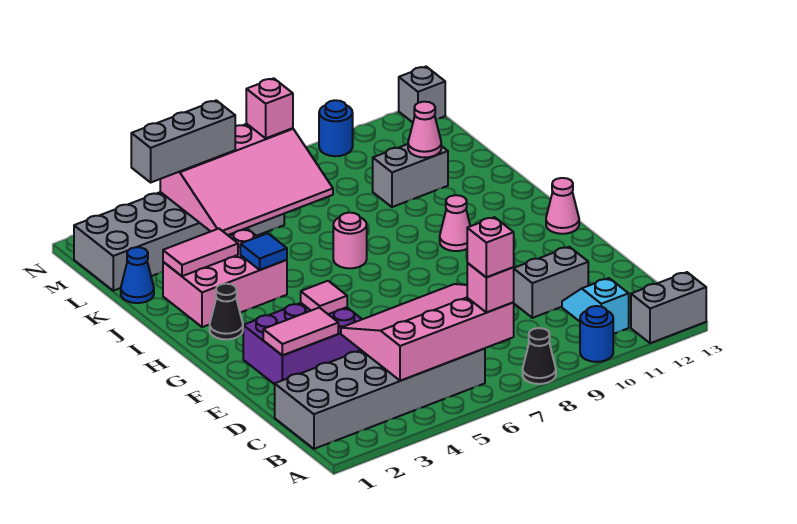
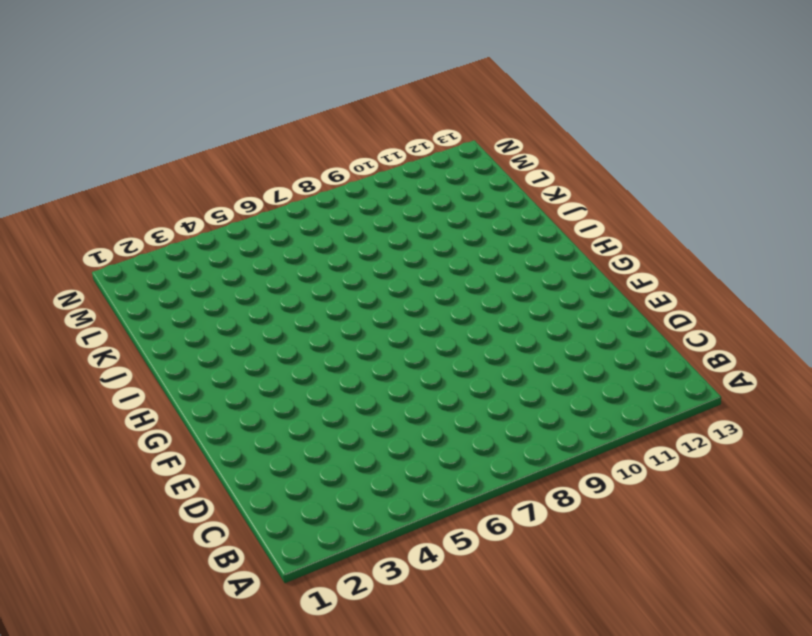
none -> black cone A8 level 1
none -> blue round brick A10 level 1
none -> grey brick A12:A13 level 1

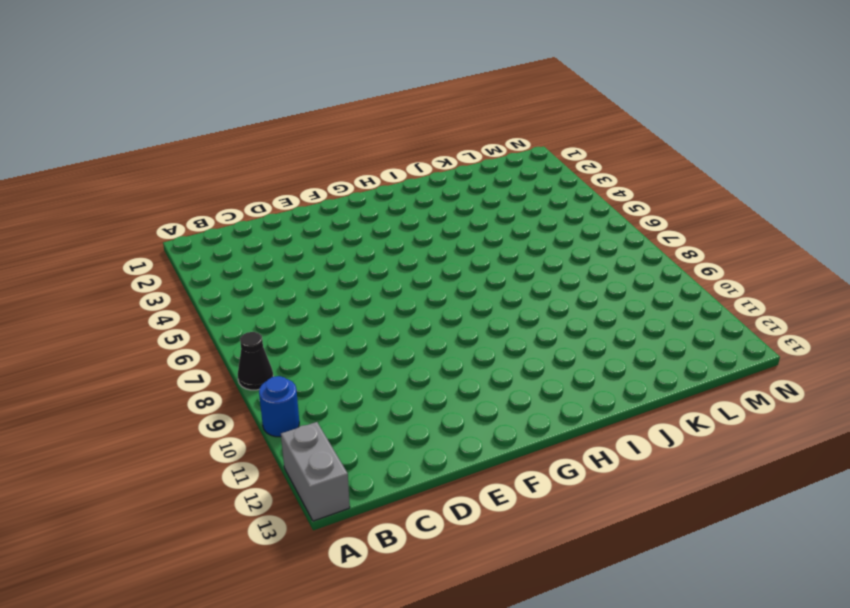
none -> grey brick B1:C6 level 1
none -> cyan slope B11:C11 level 1 top B
none -> grey brick D10:D11 level 1

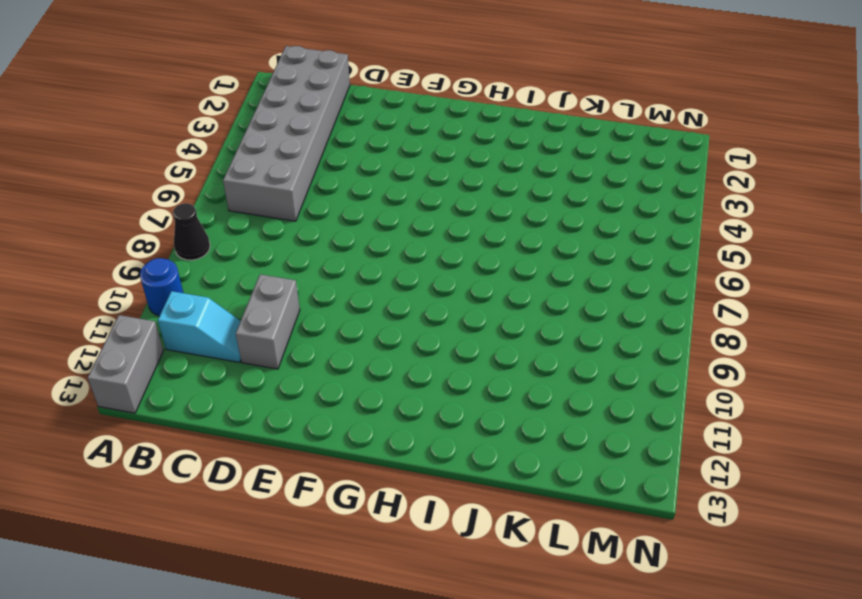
none -> purple brick E2:F4 level 1
none -> pink cone G13 level 1
none -> black cone H2 level 1

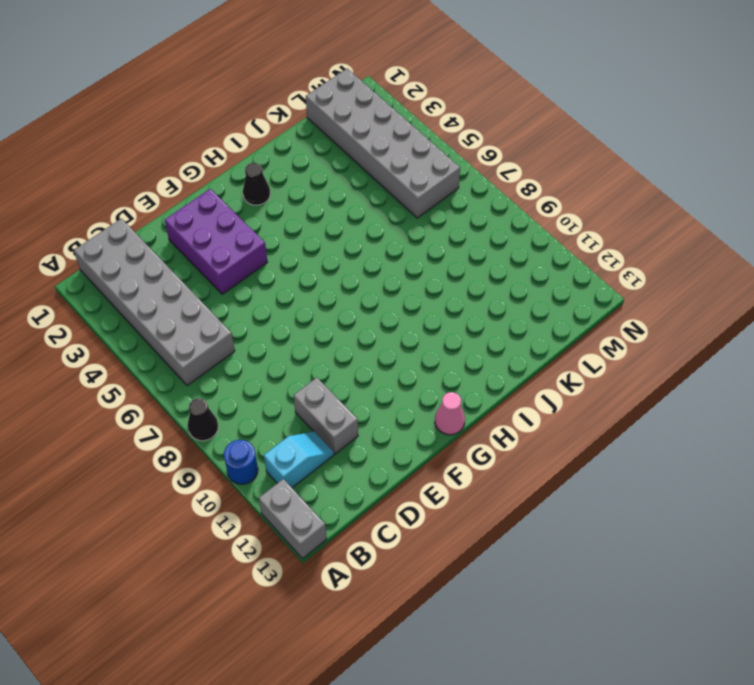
none -> pink cone H10 level 1
none -> pink brick I2:J4 level 1
none -> pink round brick I7 level 1

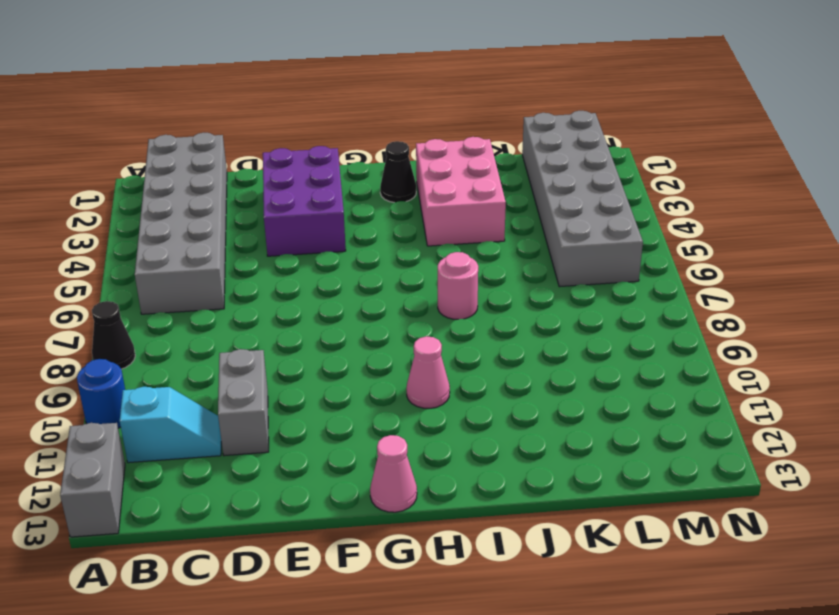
none -> blue cone K1 level 1
none -> grey brick K10:K11 level 1
none -> blue round brick N10 level 1

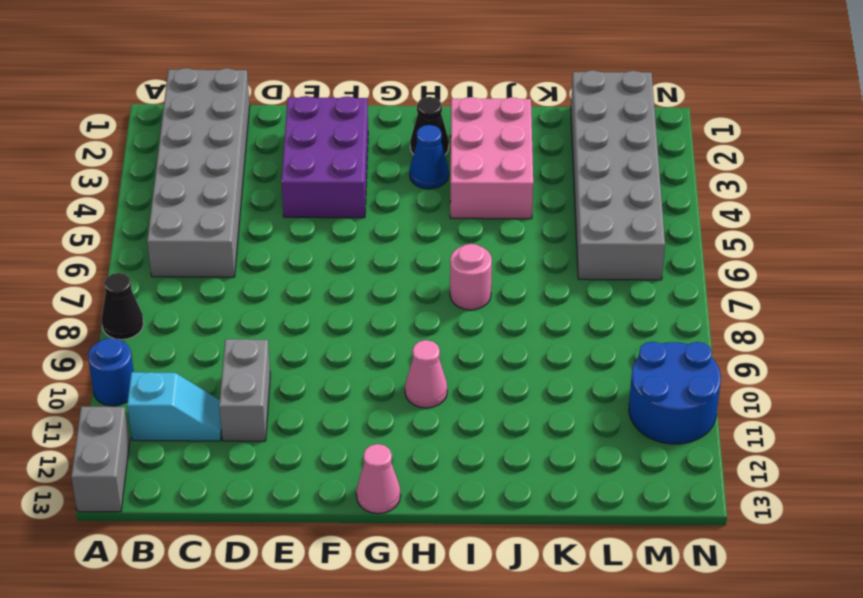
blue cone H3 level 1 -> blue cone K1 level 1
blue round brick M10:N11 level 1 -> blue round brick N10 level 1
none -> grey brick K10:K11 level 1
none -> grey brick N13 level 1
none -> pink slope B4:D7 level 2 top B

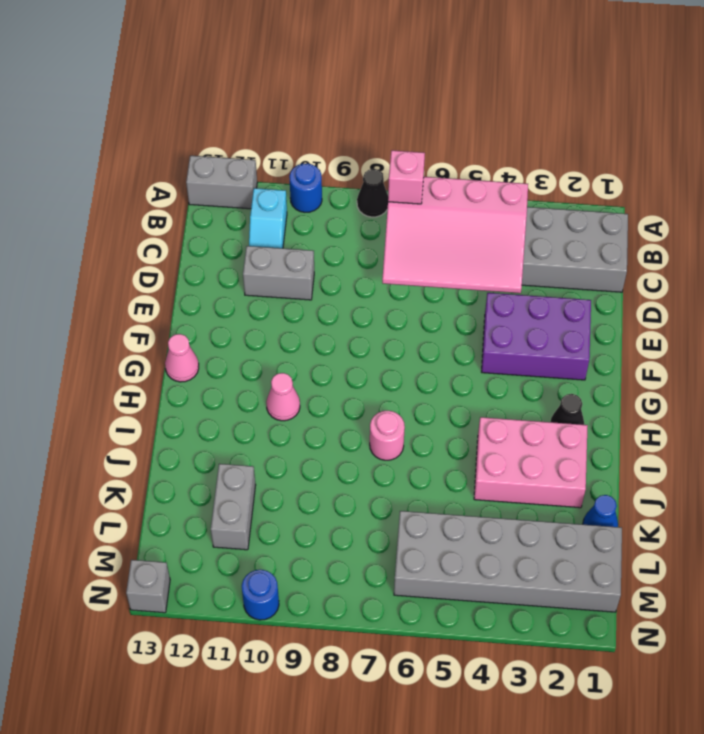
grey brick K11:L11 level 1 -> grey brick K10:K11 level 1
none -> pink tile E2:E3 level 2
none -> pink tile F4 level 2
none -> blue tile I4 level 2

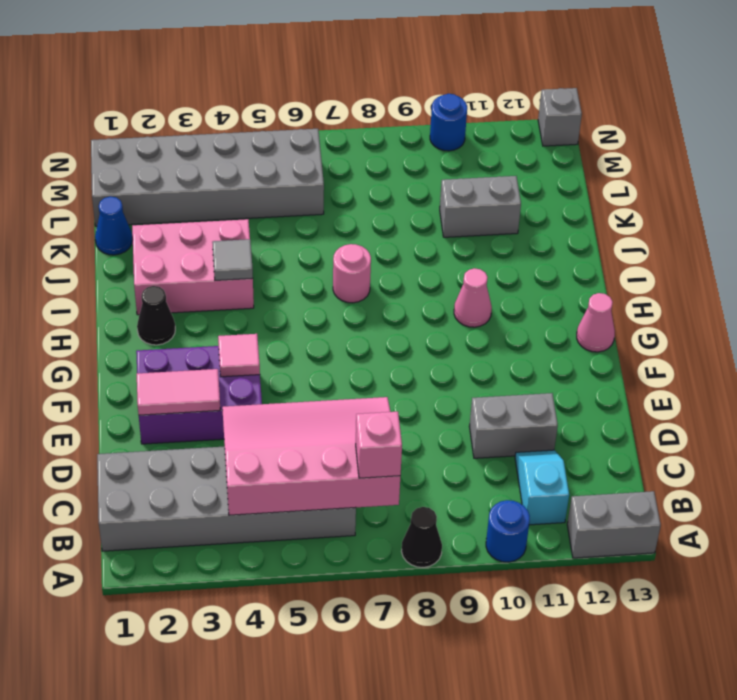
grey tile I4 level 2 -> blue tile I4 level 2
none -> pink tile J2:J3 level 2
none -> pink slope K4:M7 level 2 top M
none -> pink cone K11 level 2

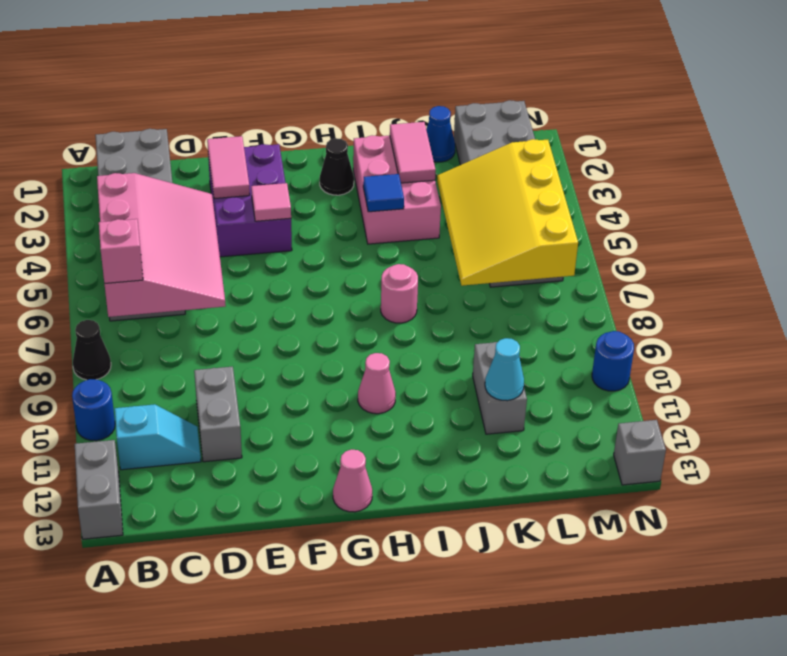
yellow slope K4:M7 level 2 top M -> pink slope K4:M7 level 2 top M
cyan cone K11 level 2 -> pink cone K11 level 2
none -> grey brick M3:M5 level 3
none -> pink brick M7 level 3
none -> pink brick B7 level 4

